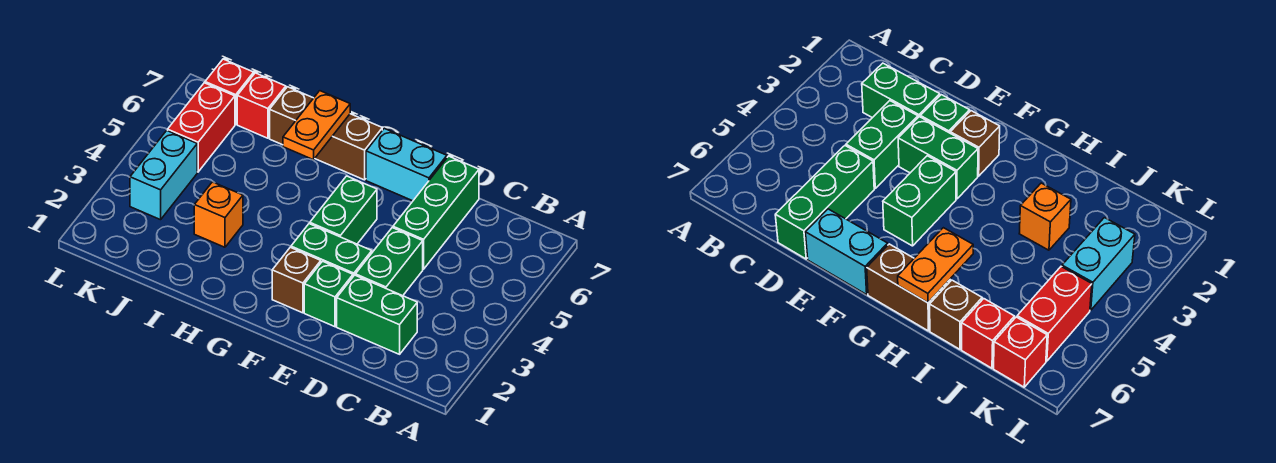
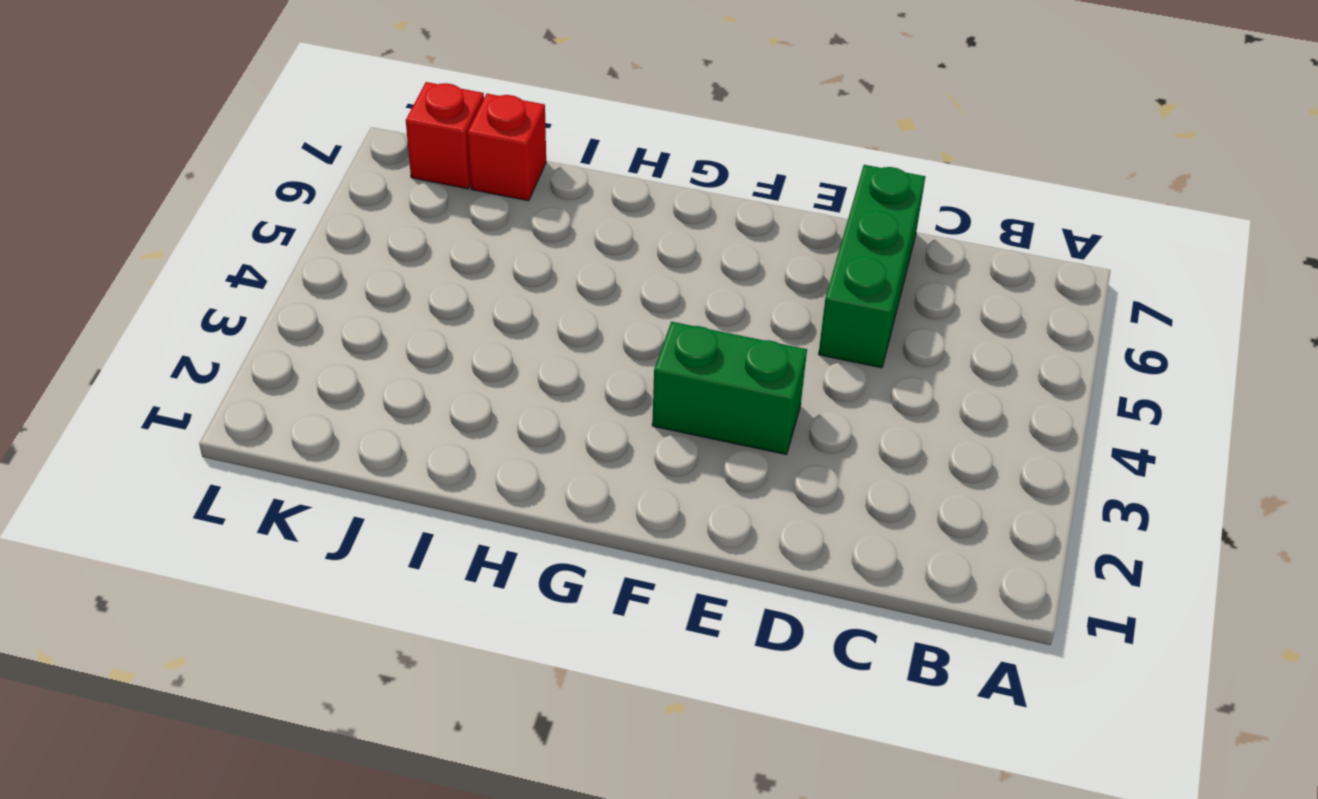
none -> green brick C2:D2 level 1
none -> green brick D3:D4 level 1
none -> green brick E2 level 1

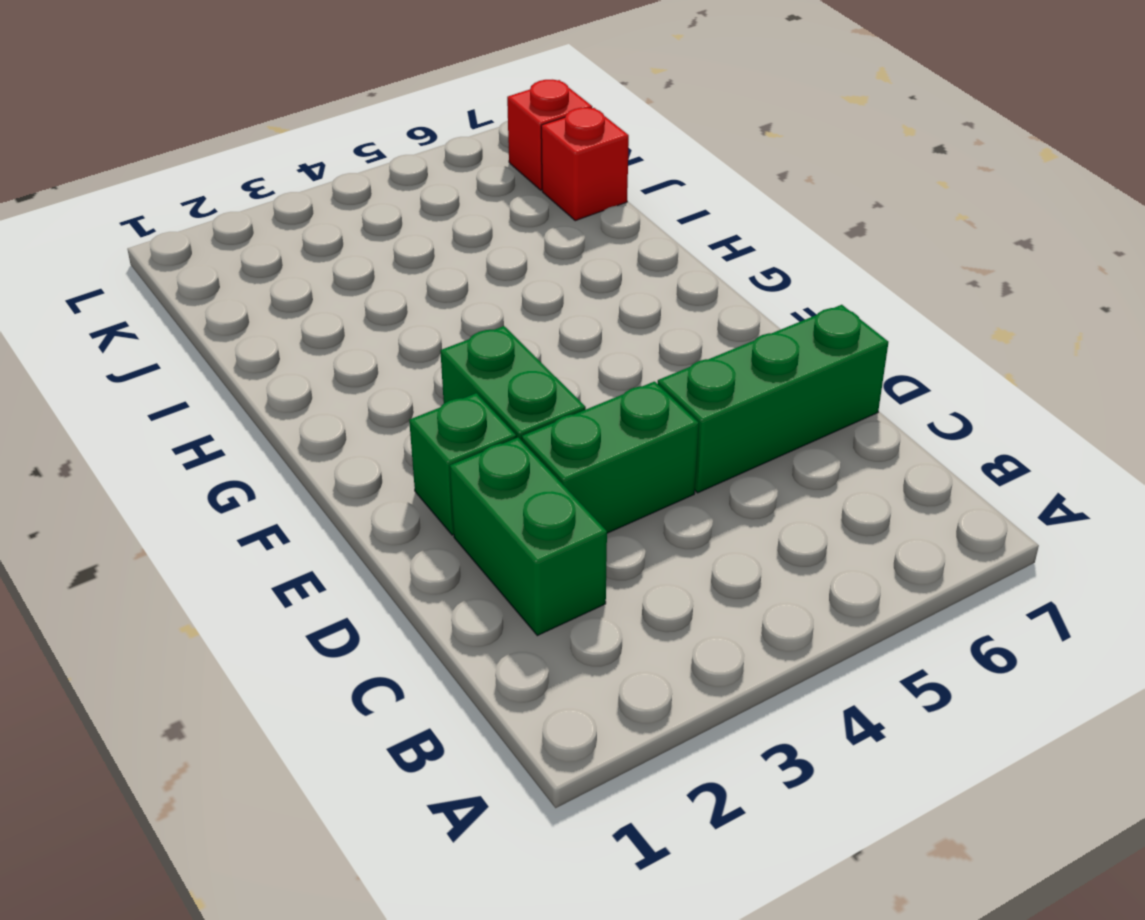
none -> cyan brick E7:F7 level 1
none -> brown brick F2 level 1
none -> green brick F4:F5 level 1

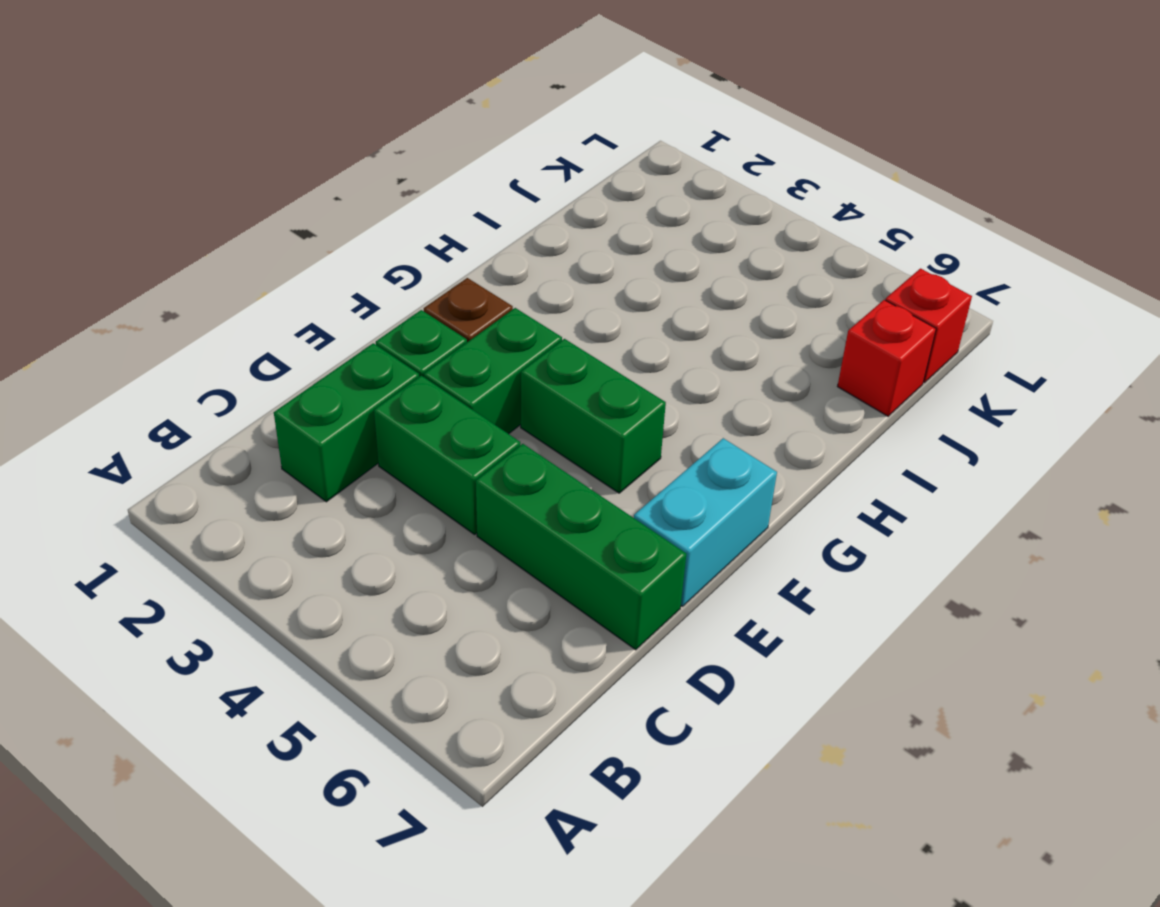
none -> brown brick G7:H7 level 1
none -> orange brick I3 level 1
none -> brown brick I7 level 1

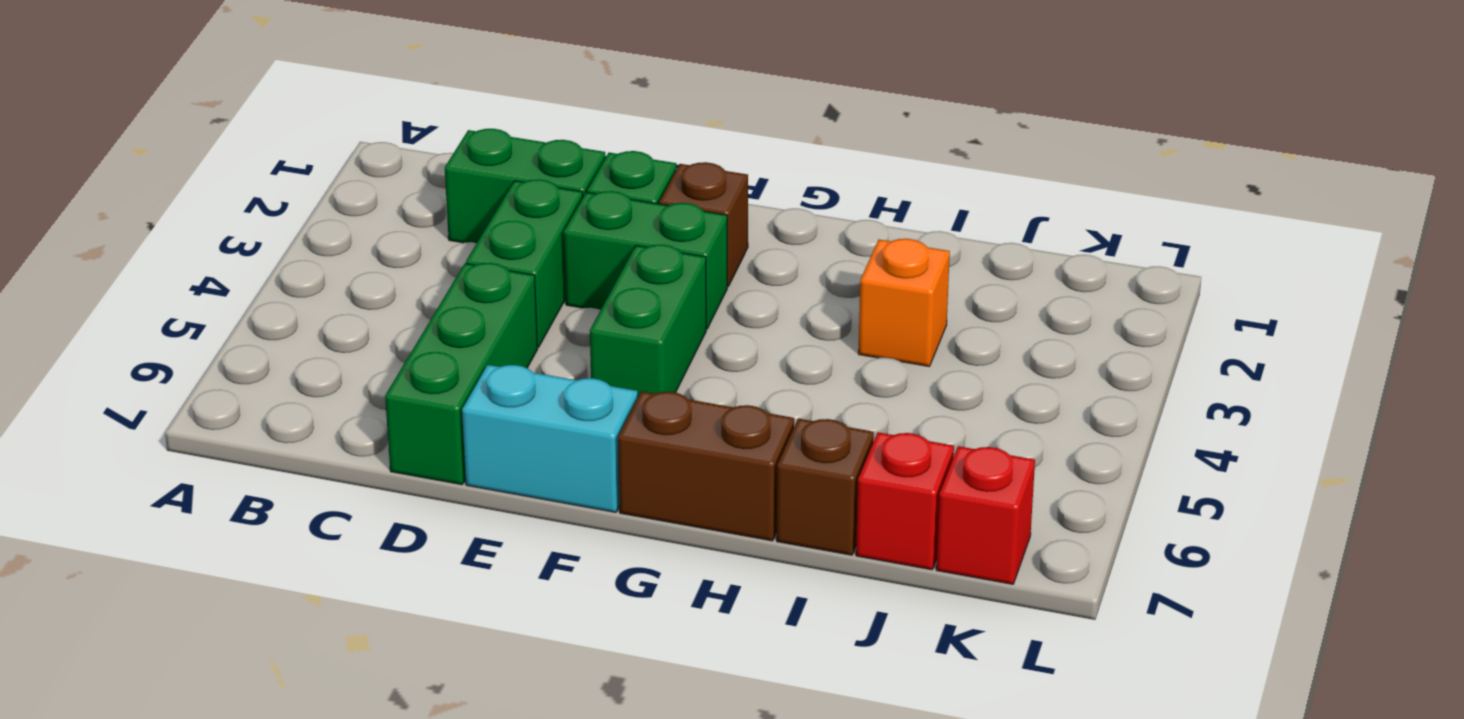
none -> cyan brick K3:K4 level 1
none -> red brick K5:K6 level 1
none -> orange plate H6:H7 level 2

